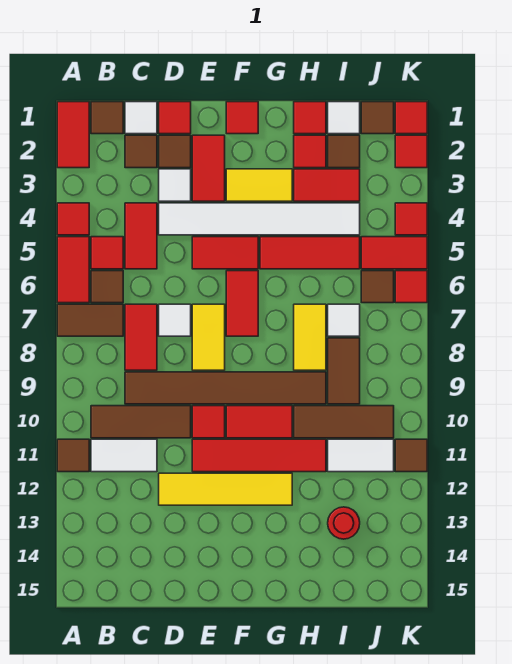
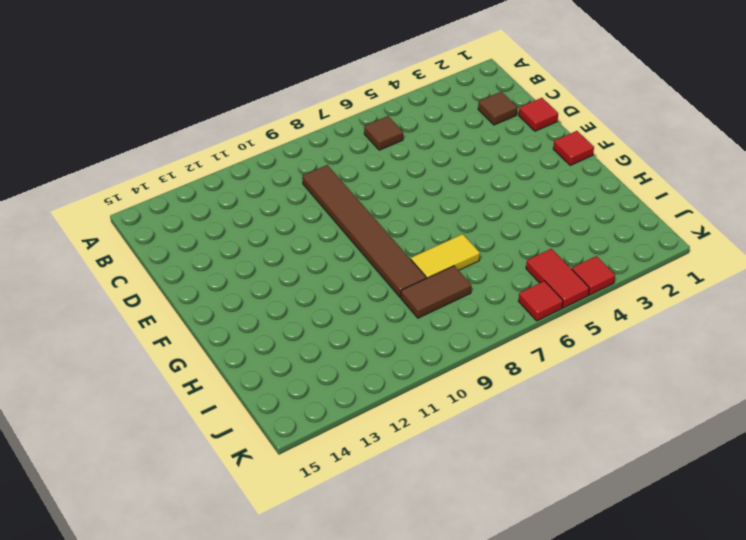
none -> red tile A1:A2 level 1
none -> red tile A4 level 1
none -> red tile A5:A6 level 1
none -> brown tile A7:B7 level 1

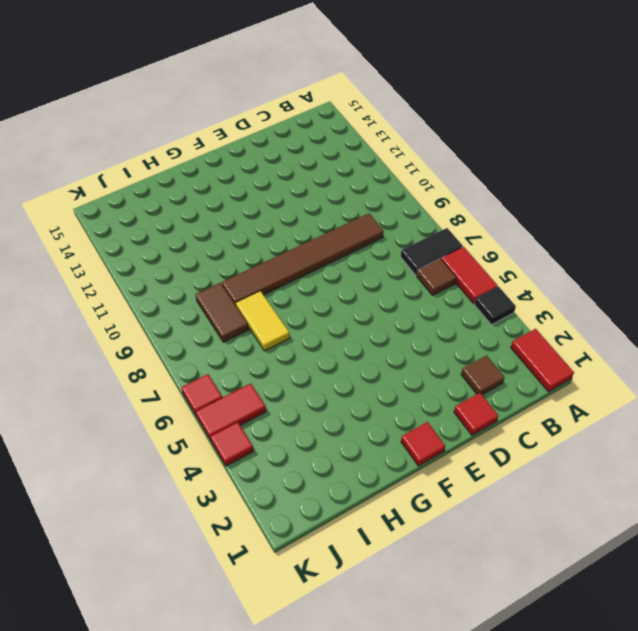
black tile A4 level 1 -> red tile A4 level 1
black tile A7:B7 level 1 -> brown tile A7:B7 level 1
none -> brown tile A11 level 1
none -> brown tile B1 level 1
none -> red tile B5 level 1
none -> brown tile B10:D10 level 1

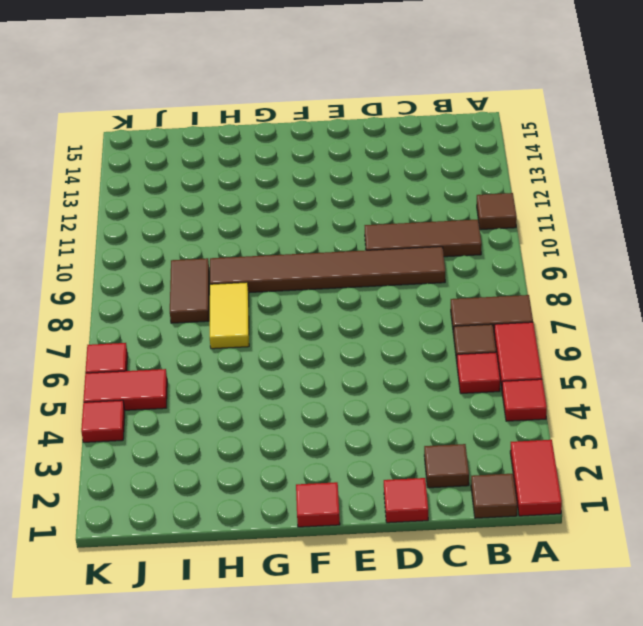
none -> white tile B11:C11 level 1
none -> white tile C1 level 1
none -> red tile C4:C5 level 1
none -> red tile C7:C8 level 1

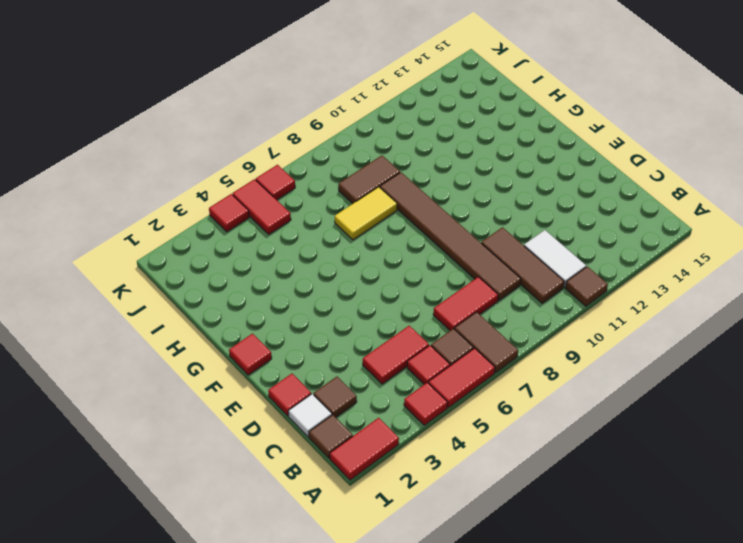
none -> brown tile D2 level 1
none -> white tile D3 level 1
none -> white tile D4:I4 level 1
none -> white tile D7 level 1

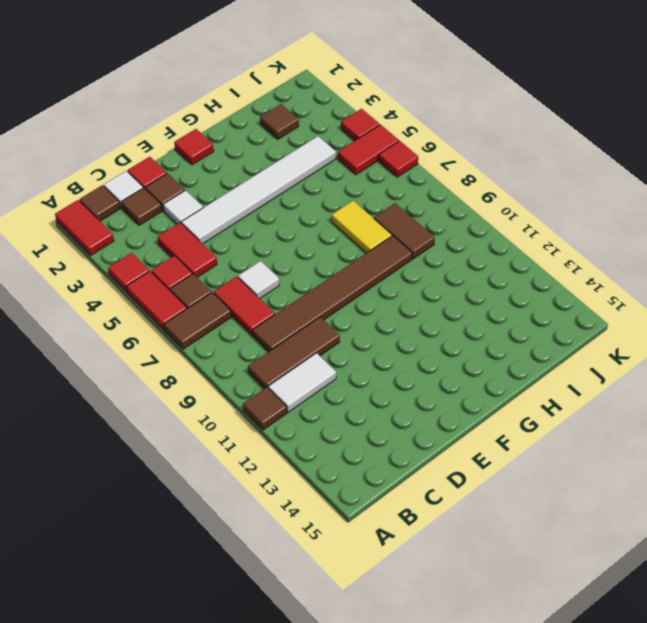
none -> yellow tile D12:G12 level 1
none -> red tile E2:E3 level 1
none -> red tile E5:F5 level 1
none -> yellow tile E7:E8 level 1

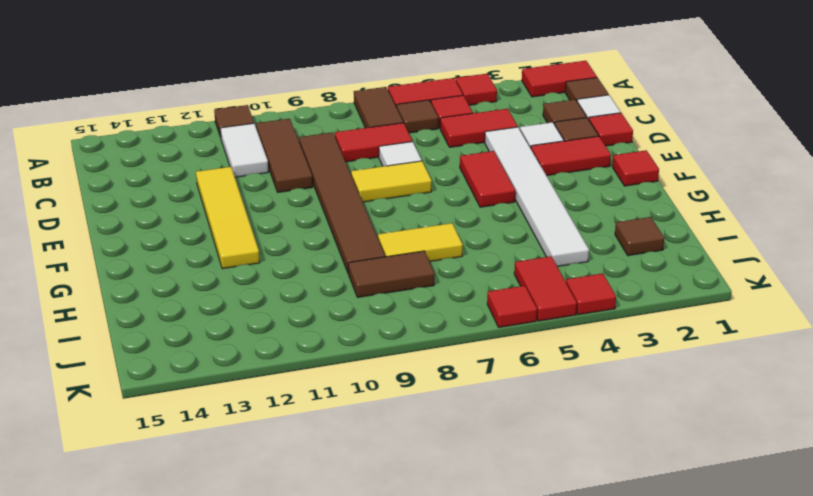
none -> red tile E10 level 1
none -> red tile E11:H11 level 1
none -> yellow tile F3:G3 level 1
none -> red tile F6:F7 level 1

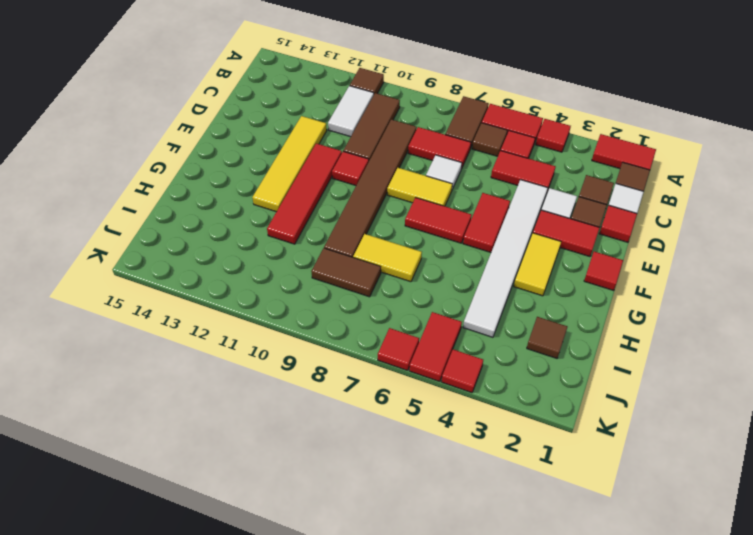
none -> red tile F10:G10 level 1
none -> red tile G5:I5 level 1
none -> red tile H1 level 1
none -> red tile H2 level 1

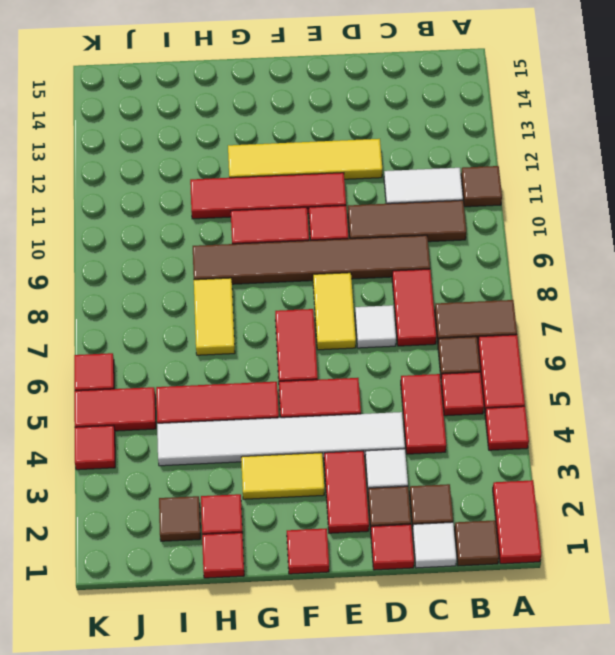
none -> red tile H3:I3 level 1
none -> brown tile H10:J10 level 1
none -> white tile I1 level 1
none -> white tile I7 level 1

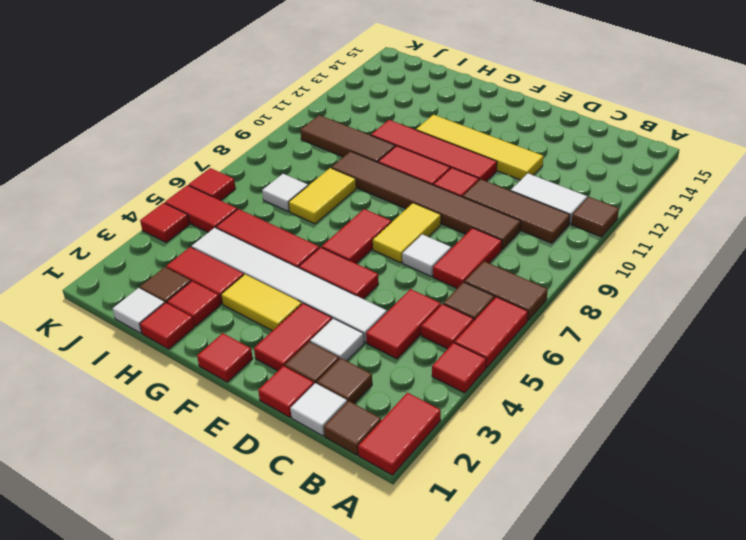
none -> brown tile I8:I9 level 1
none -> white tile I11:J11 level 1
none -> red round brick I13 level 1
none -> brown tile J1 level 1

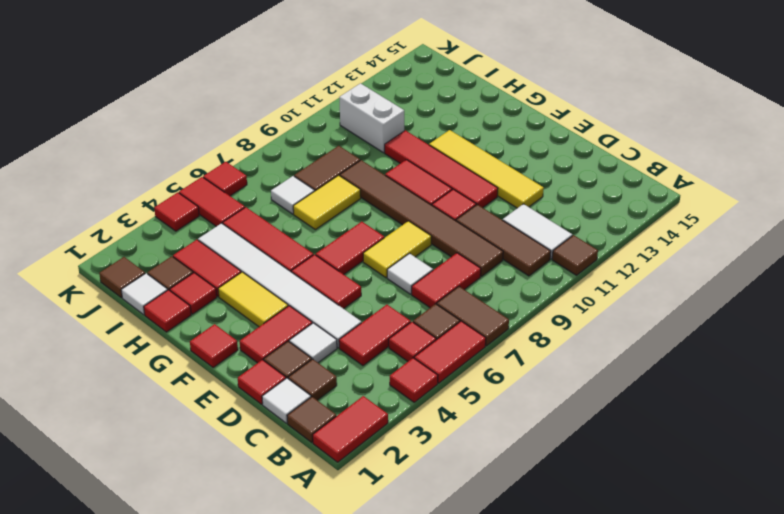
white brick I11:J11 level 1 -> white tile I11:J11 level 1
none -> brown tile H10:J10 level 1
none -> red round brick I13 level 1
none -> brown tile J6 level 1
none -> red tile K1 level 1

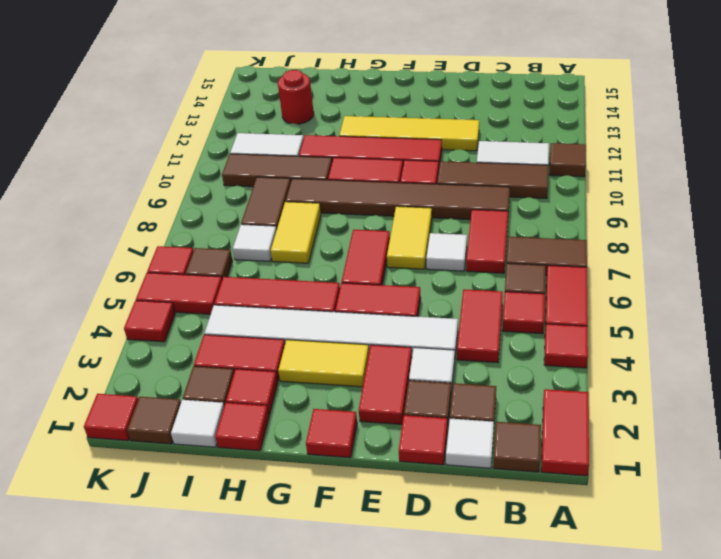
none -> red tile K2 level 1
none -> brown tile K11 level 1

